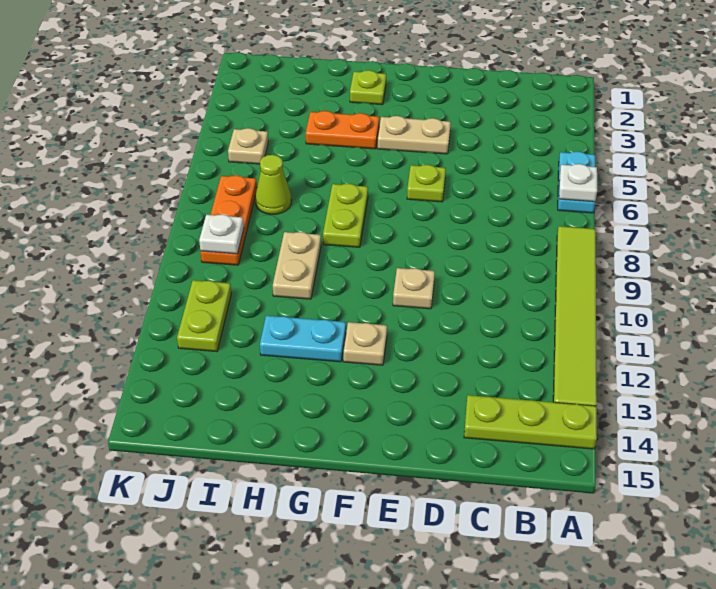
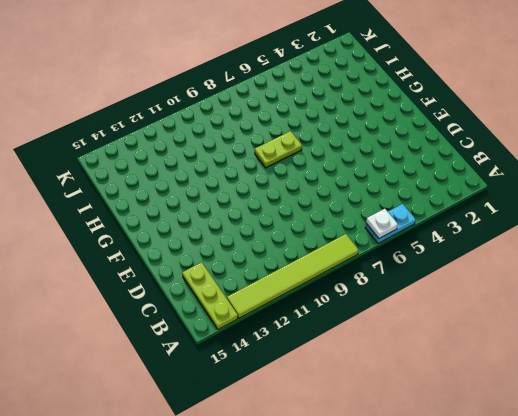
none -> tan plate E4:F4 level 1
none -> lime plate E6 level 1
none -> tan plate E10 level 1

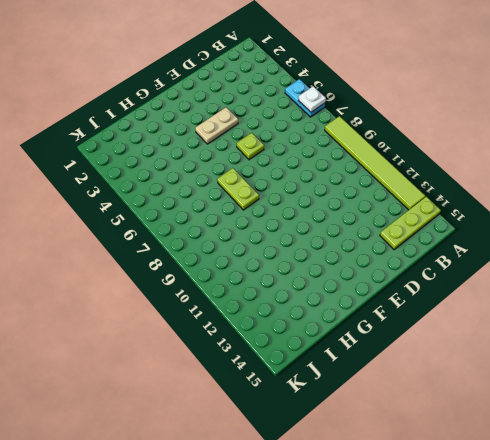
none -> tan plate E10 level 1
none -> tan plate F12 level 1
none -> lime plate G2 level 1

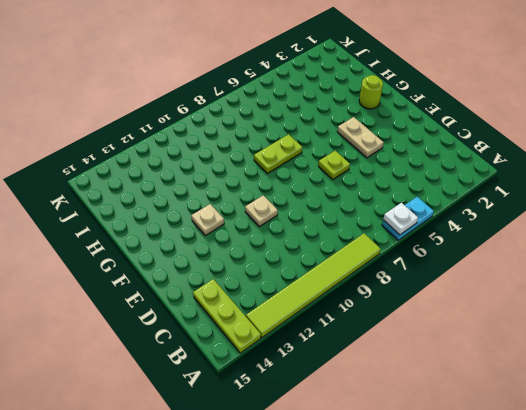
lime round brick G2 level 1 -> lime plate G2 level 1
none -> orange plate G4:H4 level 1
none -> cyan plate G12:H12 level 1
none -> tan plate H9:H10 level 1

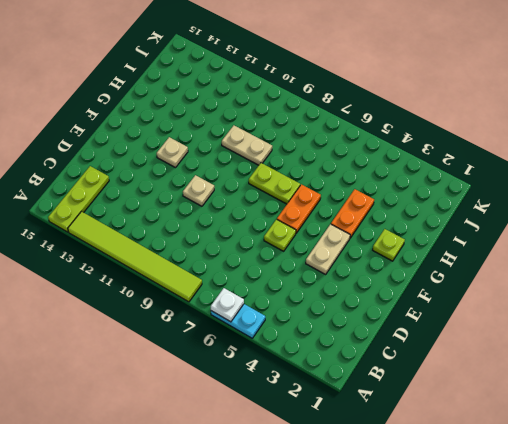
orange plate F6:G6 level 1 -> none
none -> cyan plate G12:H12 level 1
none -> lime cone I7 level 1
none -> tan plate J5 level 1

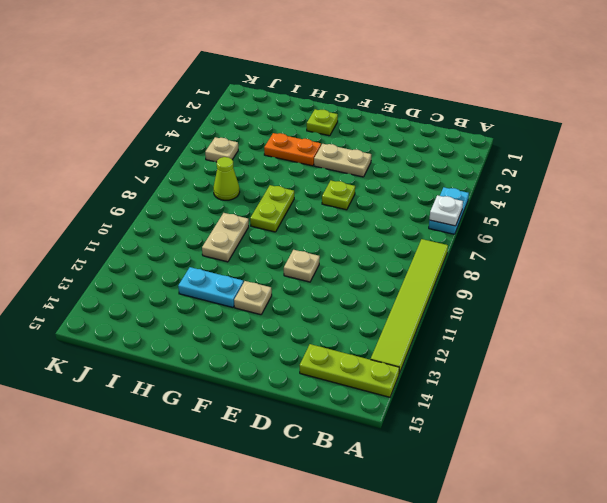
none -> orange plate J7:J9 level 1
none -> lime plate J11:J12 level 1
none -> white plate J9 level 2

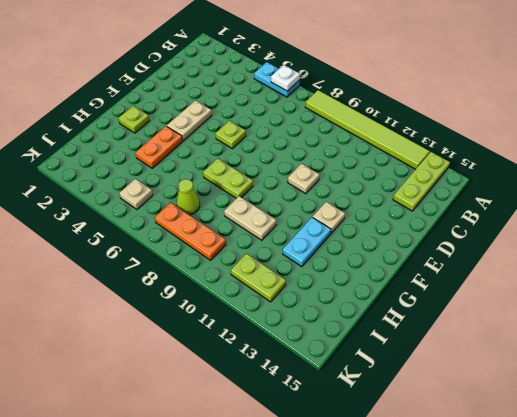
none -> white plate J9 level 2

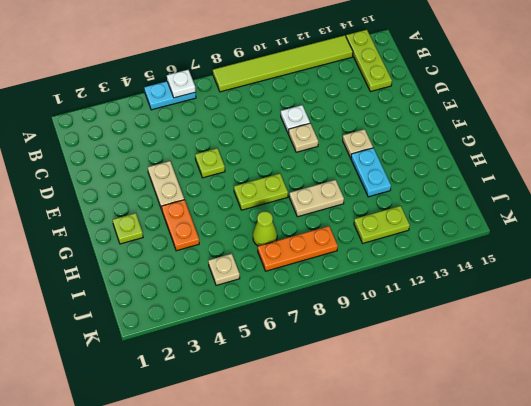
white plate D10 level 1 -> white plate J9 level 2

